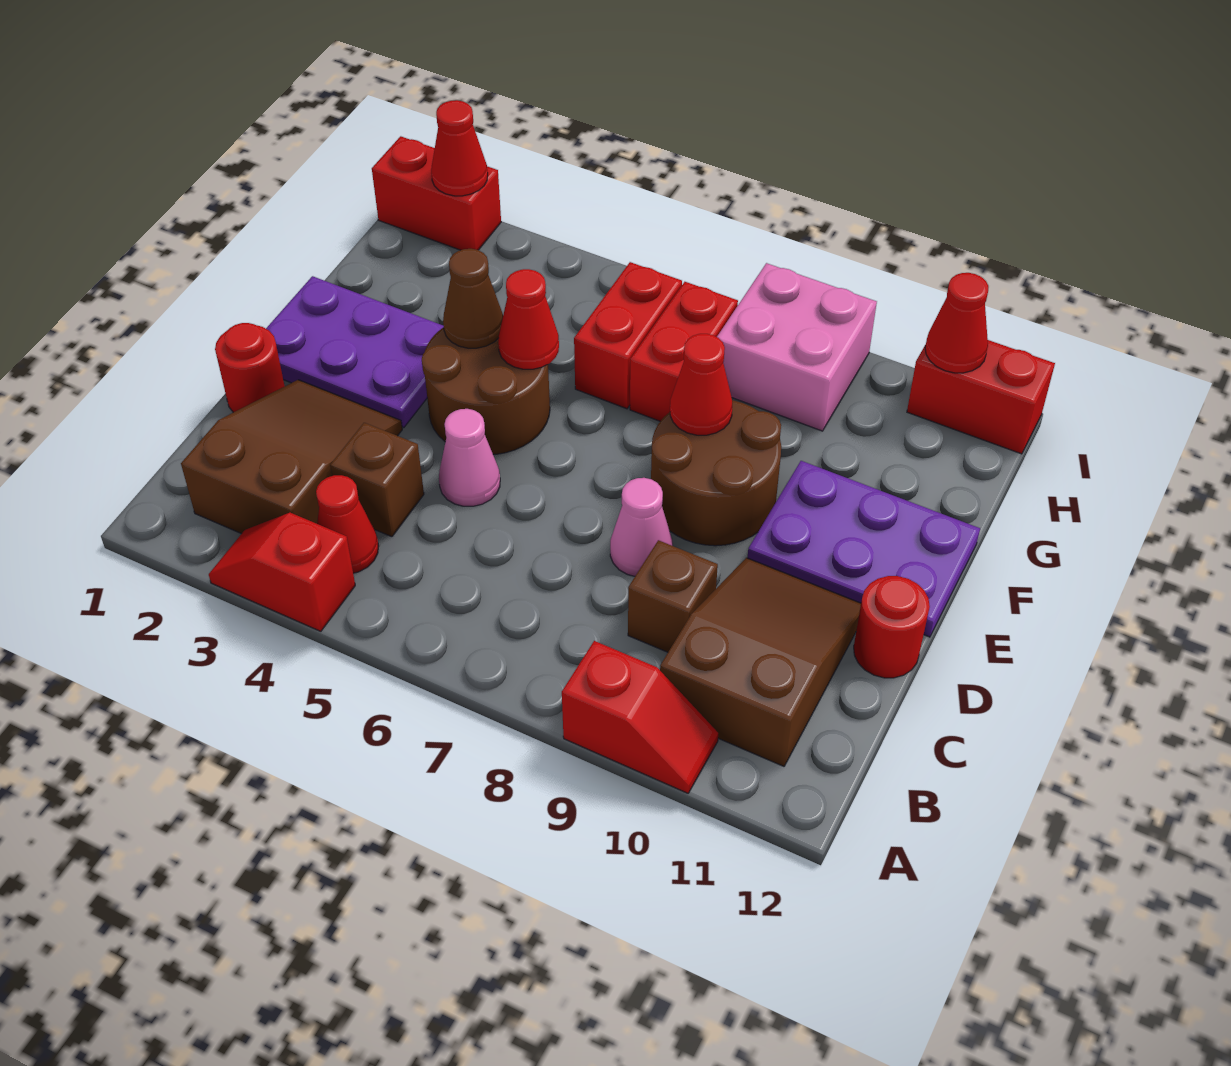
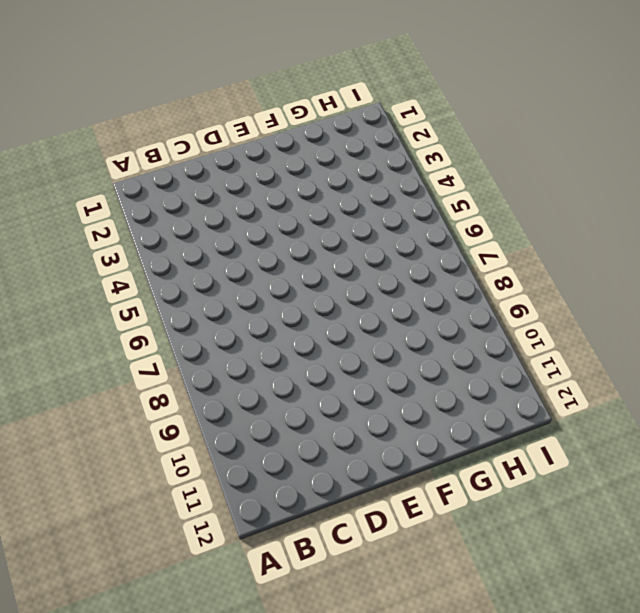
none -> red slope A3:A4 level 1 top 4
none -> red slope A9:A10 level 1 top 9
none -> brown slope B2:D3 level 1 top B

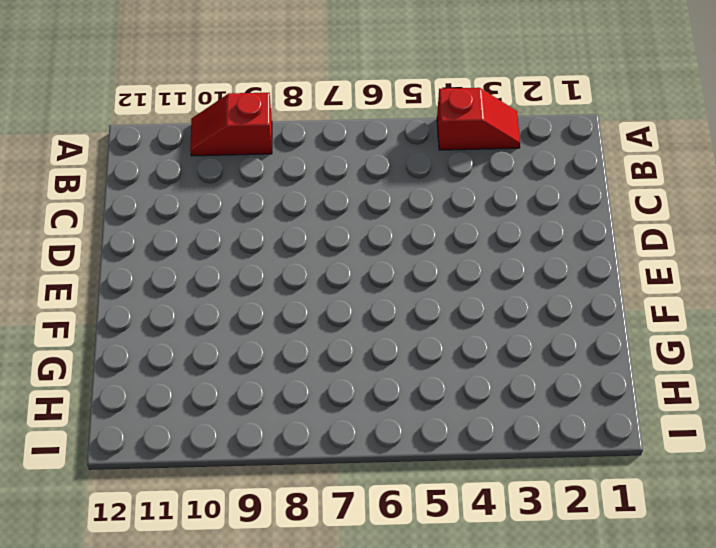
none -> brown slope B2:D3 level 1 top B
none -> red cone B4 level 1
none -> brown slope B10:D11 level 1 top B

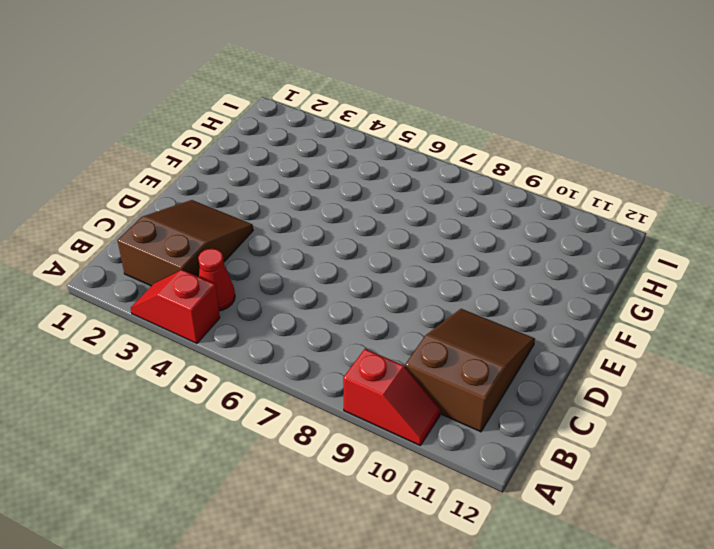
none -> brown brick C4 level 1
none -> brown brick C9 level 1
none -> red round brick D1 level 1

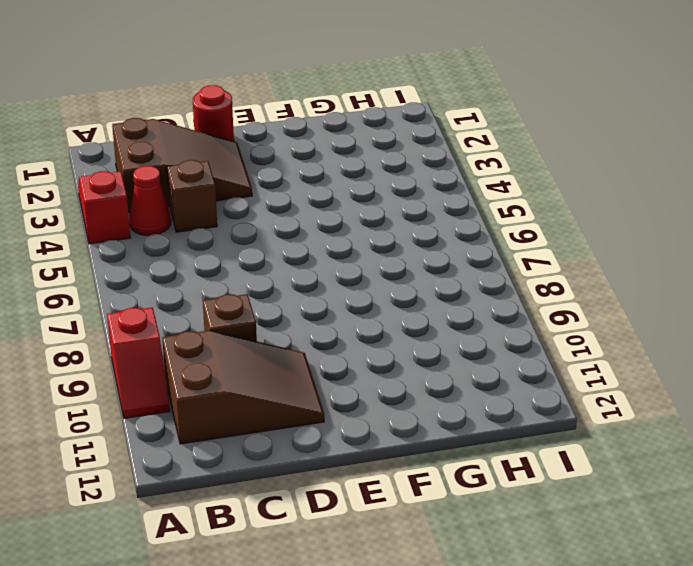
none -> pink cone D5 level 1
none -> pink cone D8 level 1
none -> red round brick D12 level 1

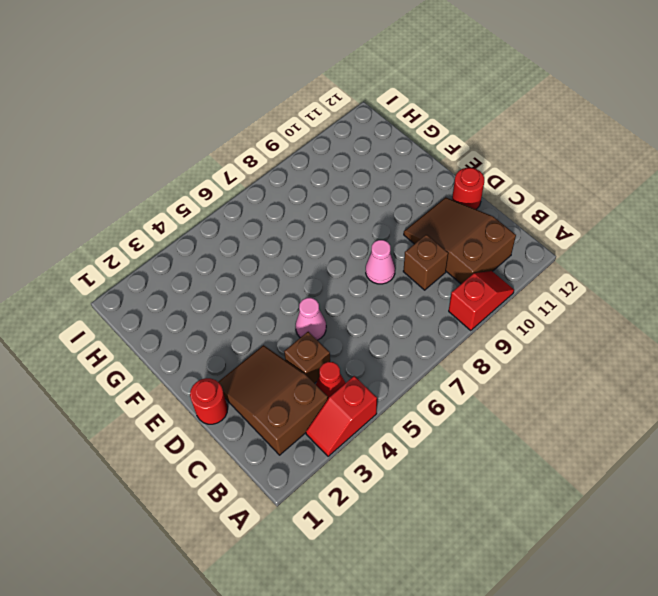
none -> purple plate E1:F3 level 1
none -> brown round brick E4:F5 level 1
none -> brown round brick E8:F9 level 1

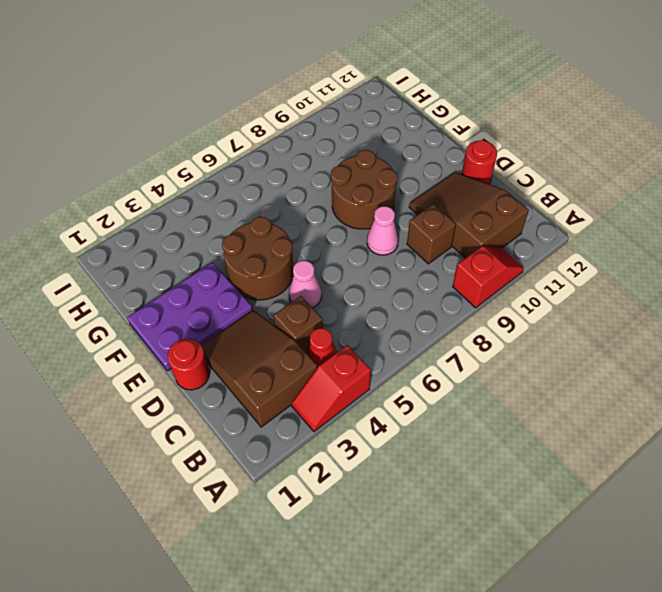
none -> purple plate E10:F12 level 1
none -> red brick G6:H6 level 1
none -> red brick G7:H7 level 1

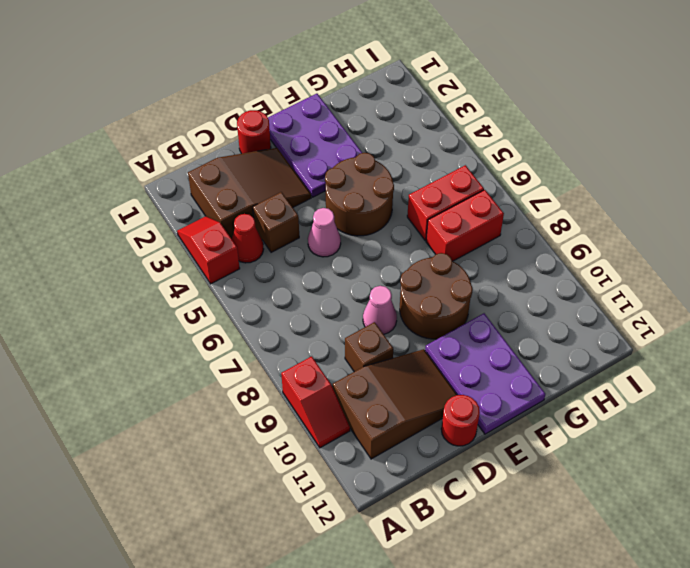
none -> pink brick H8:I9 level 1
none -> red brick I1:I2 level 1
none -> red brick I11:I12 level 1

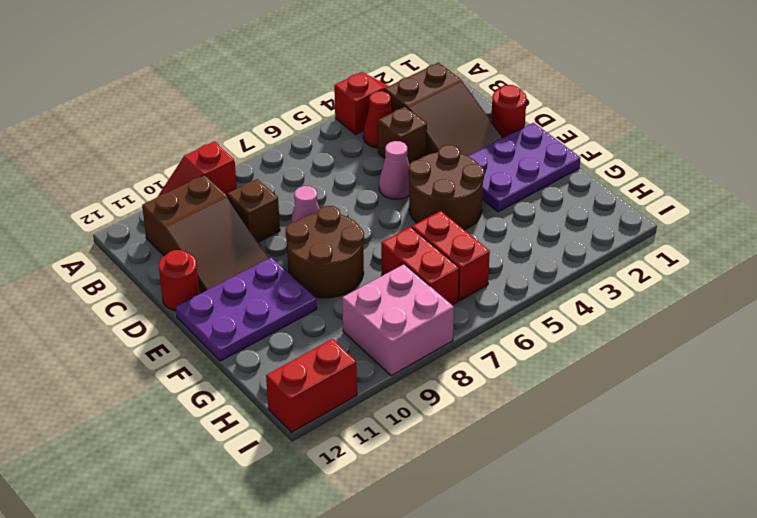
none -> red brick I1:I2 level 1
none -> brown cone F4 level 2
none -> red cone F5 level 2

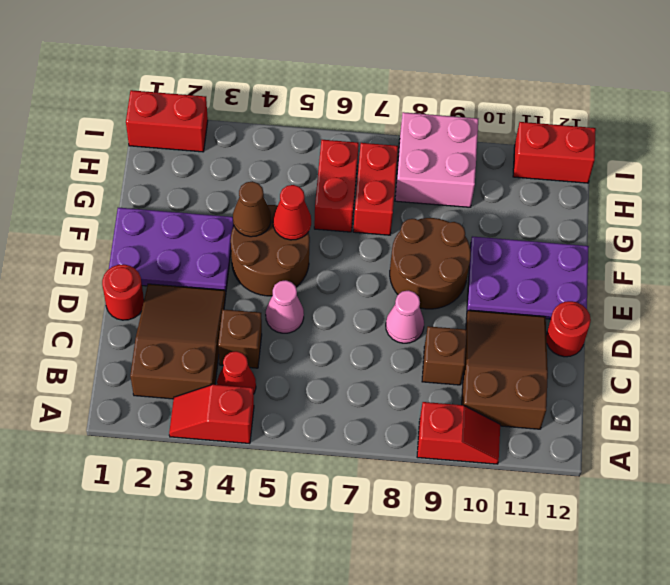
none -> red cone F8 level 2
none -> red cone I2 level 2
none -> red cone I11 level 2

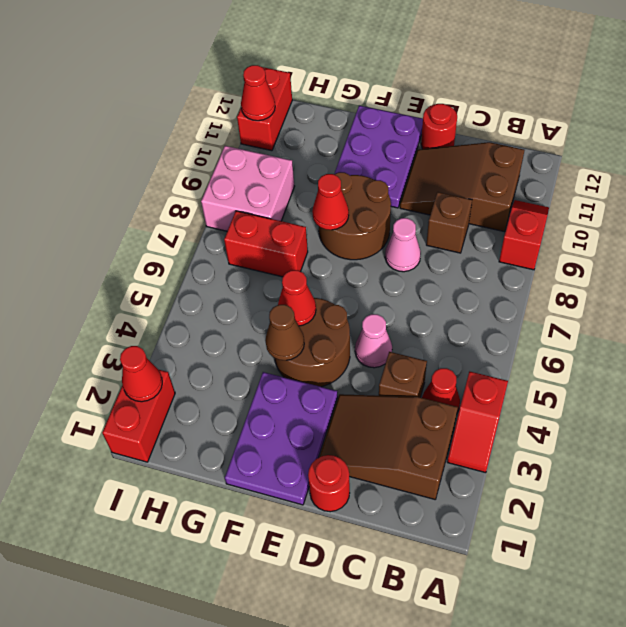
none -> red brick G6:H6 level 1

